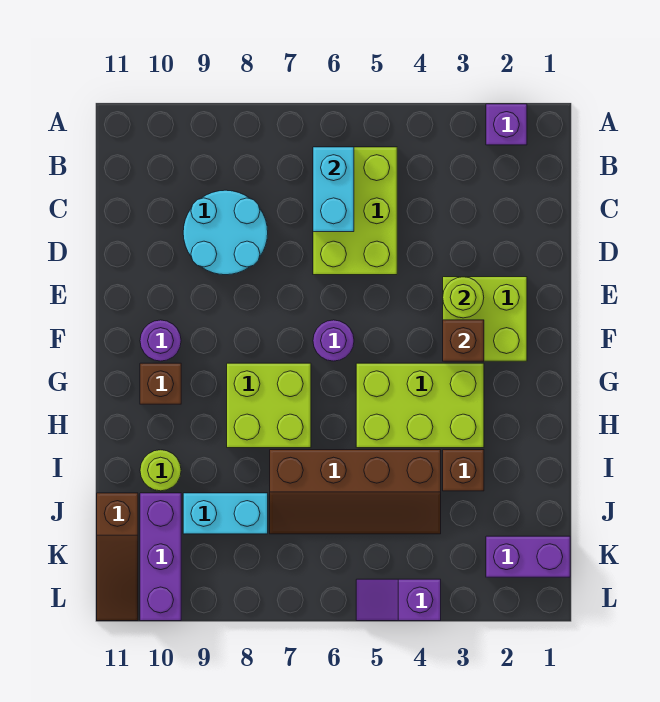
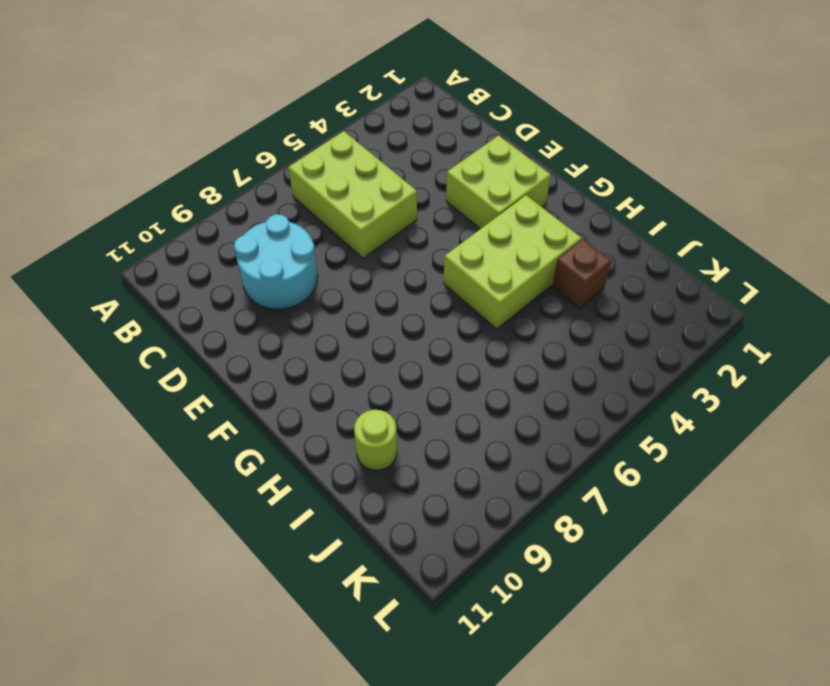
none -> purple brick A2 level 1
none -> purple round brick F6 level 1
none -> purple round brick F10 level 1

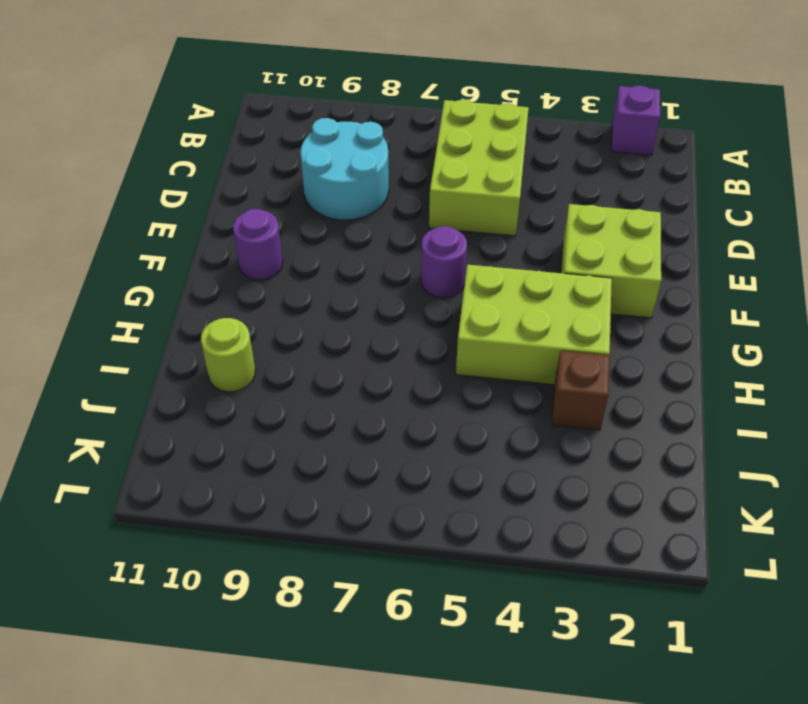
none -> lime brick G7:H8 level 1
none -> brown brick G10 level 1
none -> brown slope I4:J7 level 1 top I

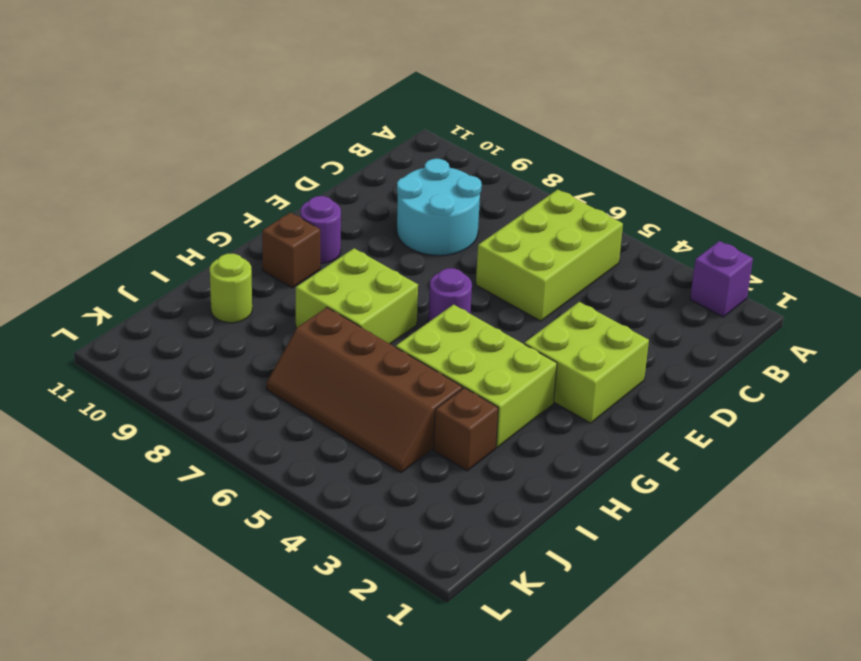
none -> cyan brick J8:J9 level 1
none -> purple brick J10:L10 level 1
none -> brown slope J11:L11 level 1 top J

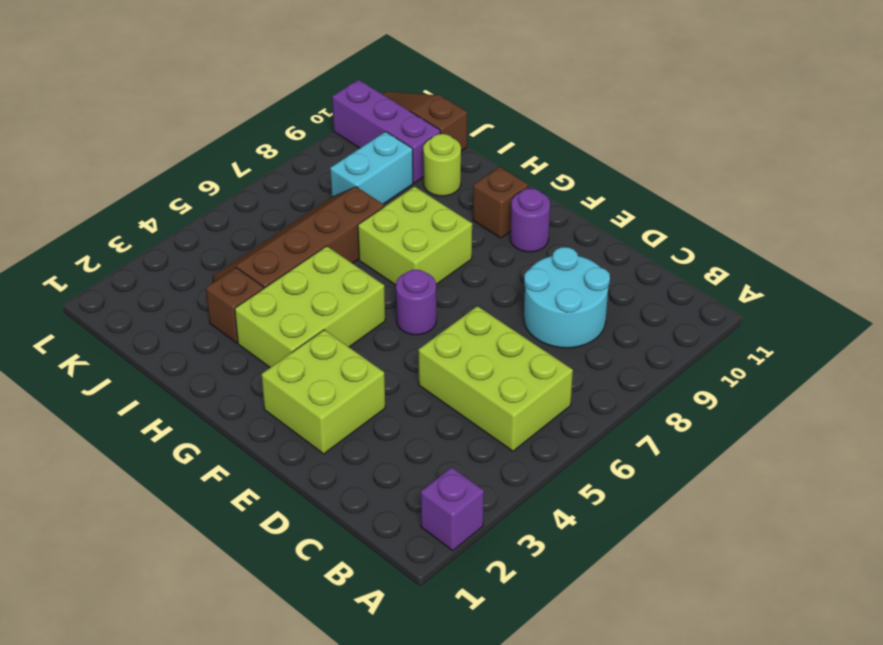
none -> purple brick K1:K2 level 1
none -> purple slope L4:L5 level 1 top 4
none -> cyan brick B6:C6 level 2

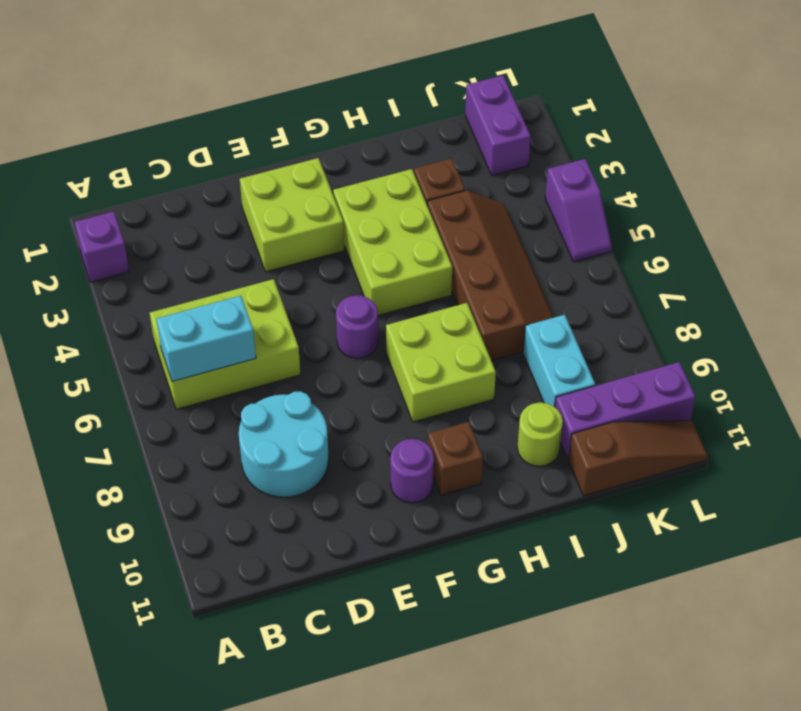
none -> lime round brick E3 level 2
none -> brown brick F3 level 2

